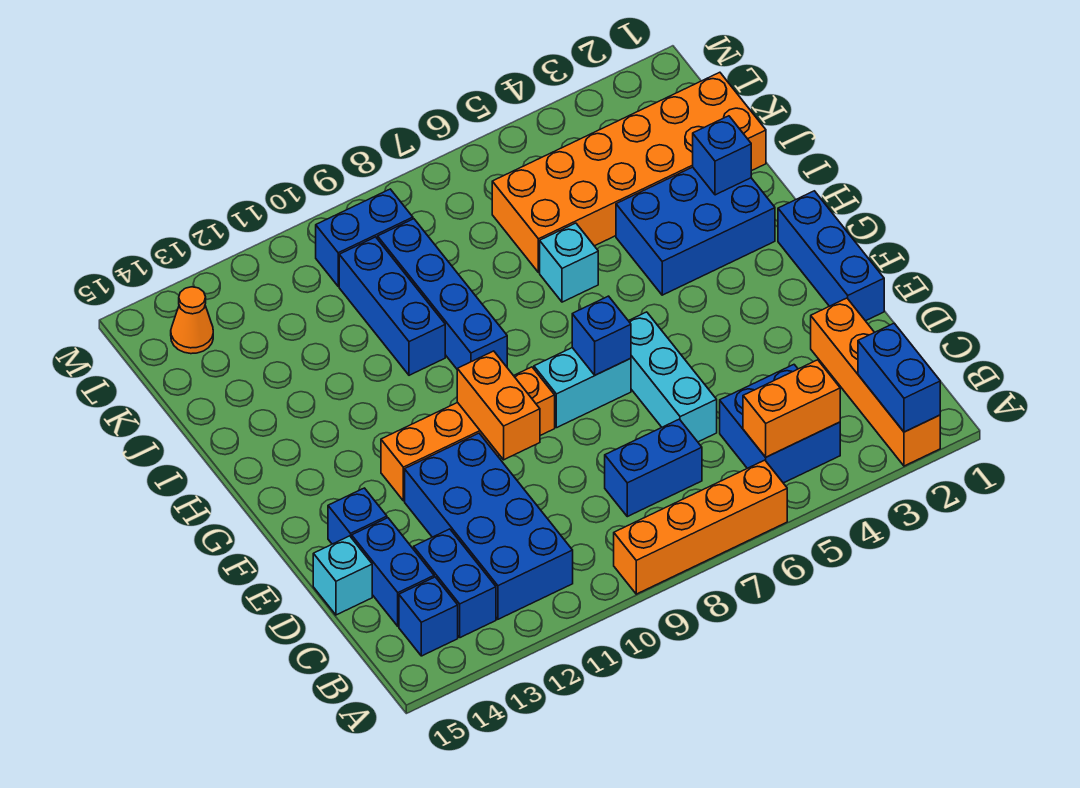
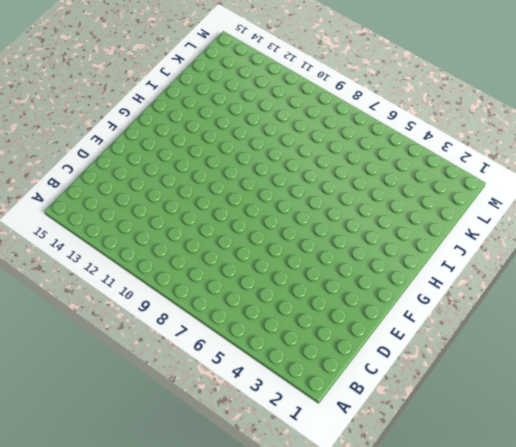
none -> orange brick A2:D2 level 1
none -> orange brick A6:A9 level 1
none -> blue brick B4:C5 level 1

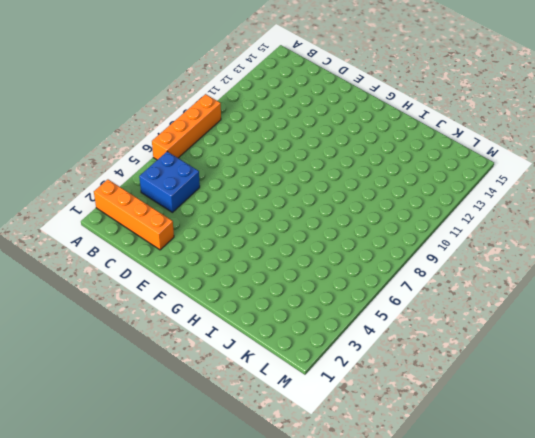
none -> blue brick B11:E12 level 1
none -> blue brick B13:C13 level 1
none -> blue brick B14 level 1

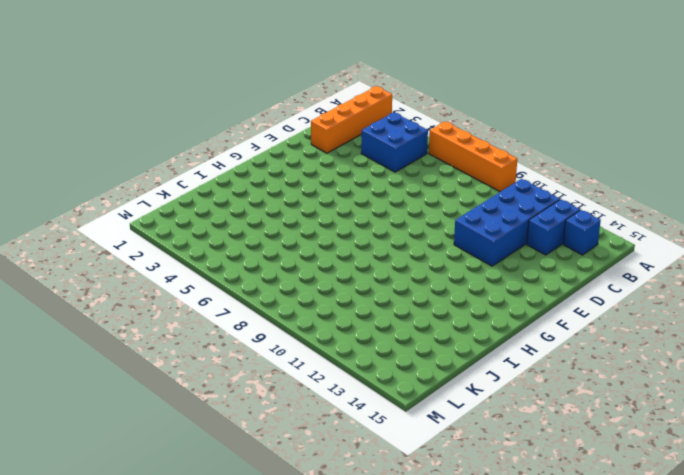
none -> blue brick C7:C8 level 1
none -> blue brick C14:D14 level 1
none -> cyan brick D6:F6 level 1

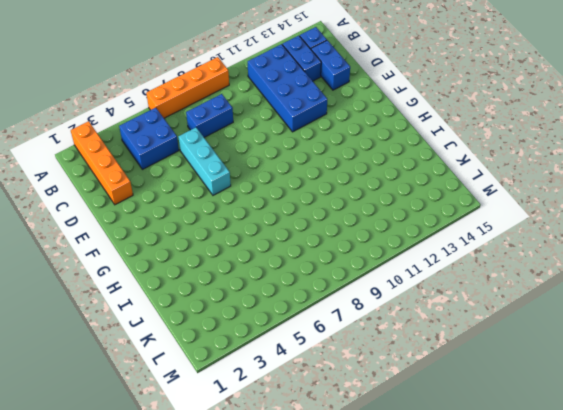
none -> cyan brick D15 level 1
none -> blue brick E1:G1 level 1
none -> blue brick E14 level 1

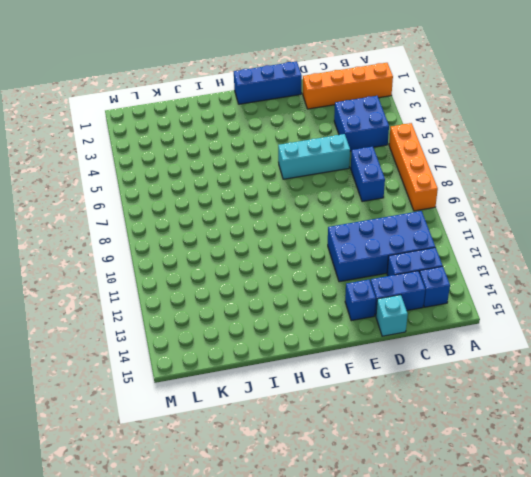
none -> cyan brick F7:F8 level 1
none -> orange brick F9:F12 level 1
none -> blue brick H2:I4 level 1

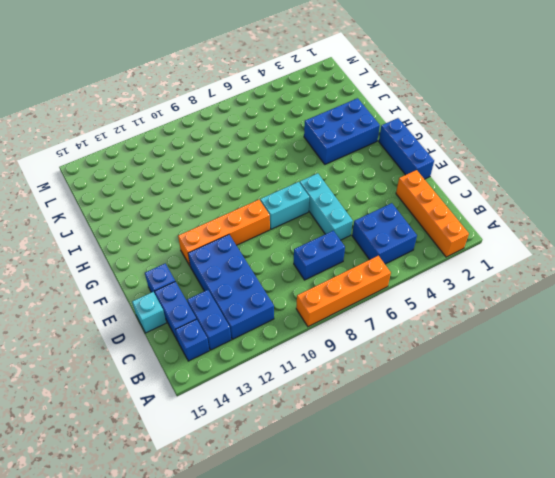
none -> blue brick H9:K9 level 1
none -> cyan brick I6 level 1
none -> blue brick I10:K10 level 1

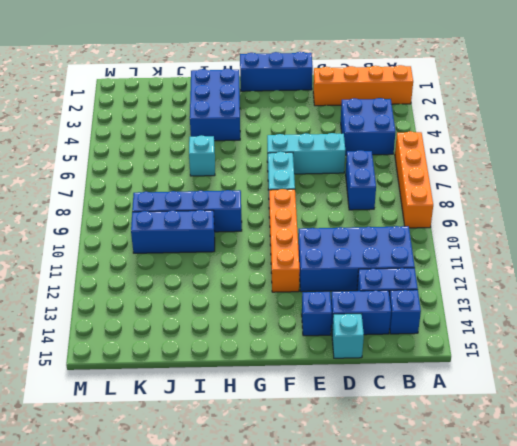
none -> orange brick J1:K6 level 1
none -> blue brick L9:L10 level 1
none -> orange cone L14 level 1

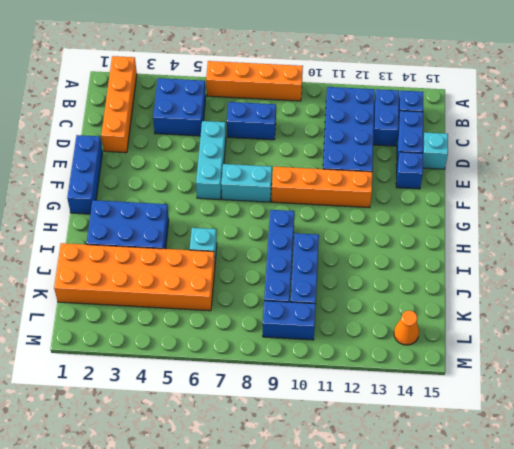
none -> blue brick A2:B2 level 2
none -> orange brick B4:B5 level 2
none -> orange brick E10:F10 level 2

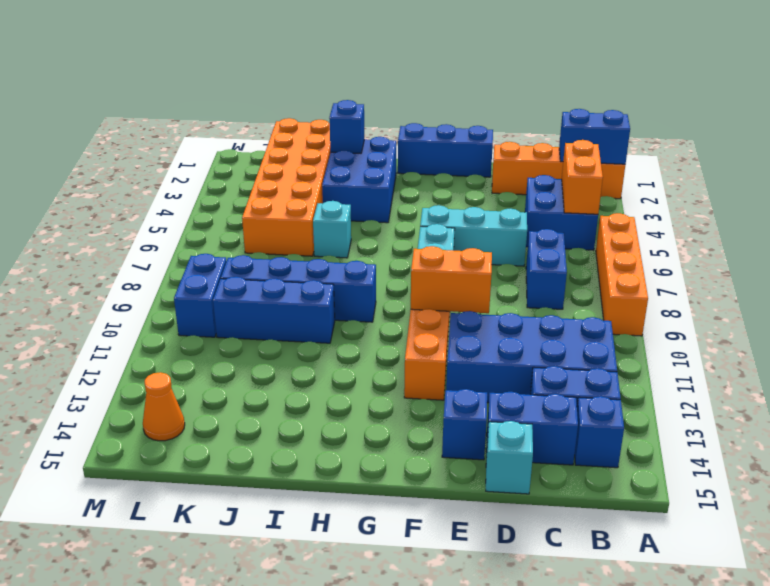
none -> blue brick F7 level 2

